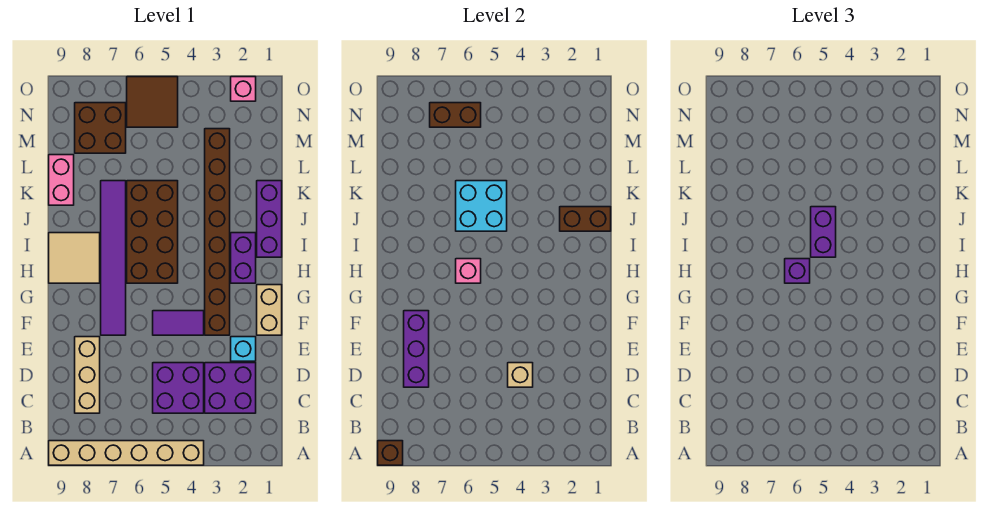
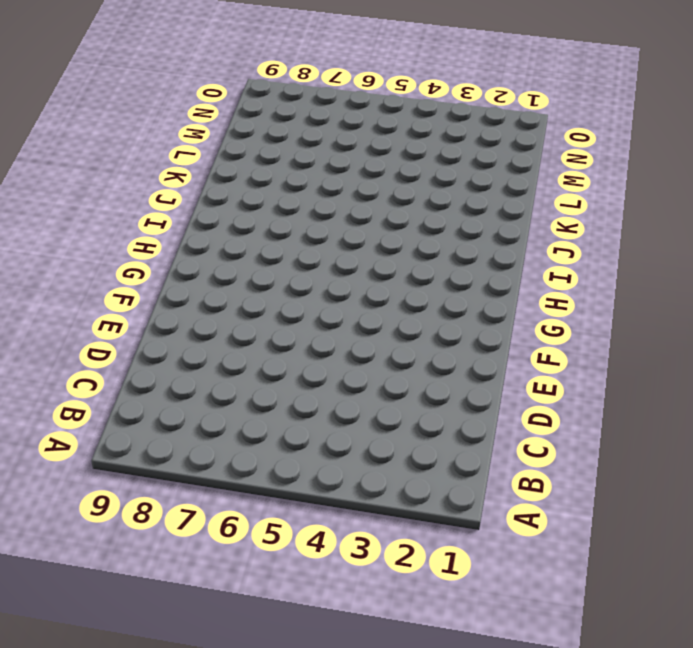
none -> tan brick A4:A9 level 1
none -> purple brick C2:D3 level 1
none -> purple brick C4:D5 level 1

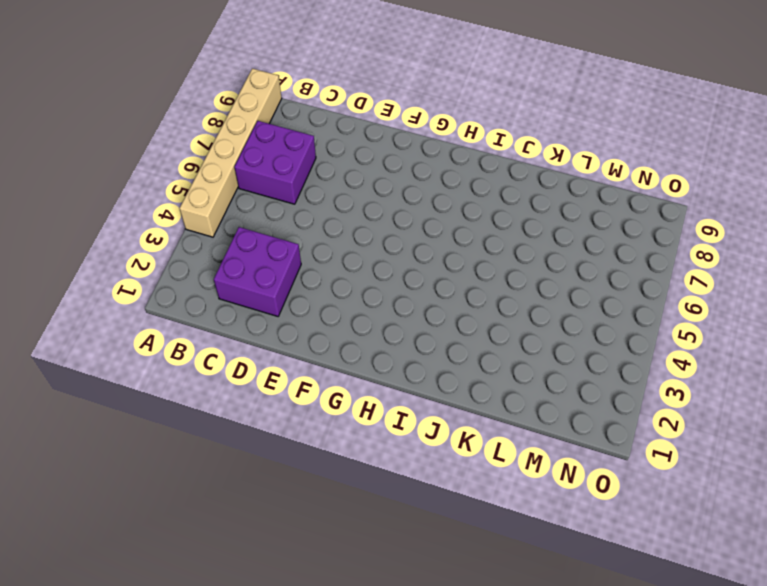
purple brick B6:C7 level 1 -> purple brick C4:D5 level 1
none -> tan brick C8:E8 level 1
none -> cyan brick E2 level 1
none -> tan brick F1:G1 level 1

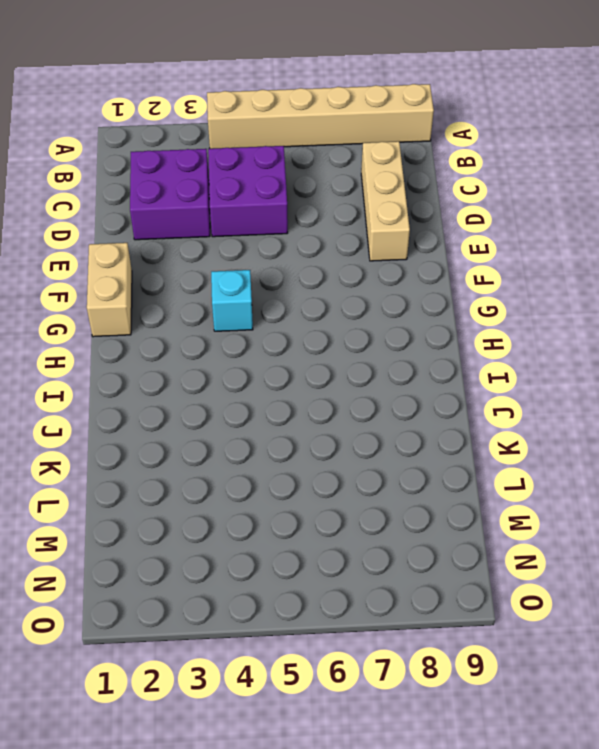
cyan brick G4 level 1 -> cyan brick E2 level 1
none -> brown brick F3:M3 level 1
none -> purple tile F4:F5 level 1
none -> purple tile F7:K7 level 1

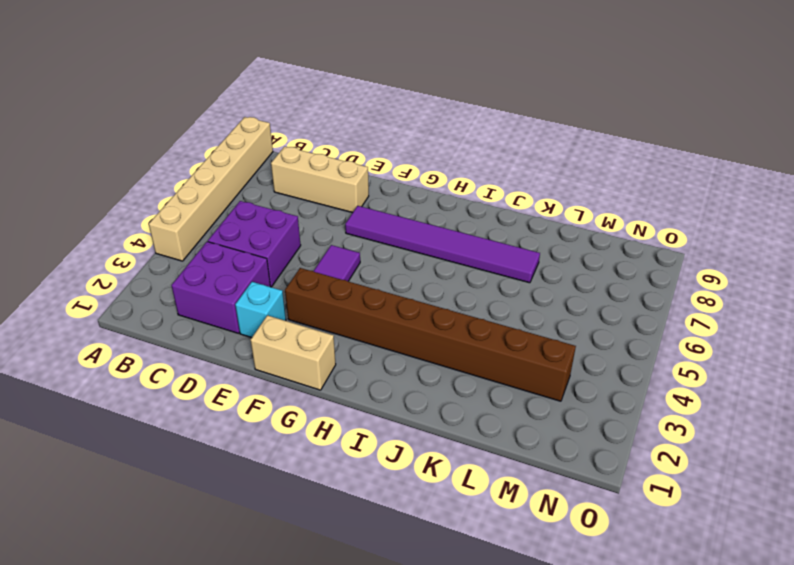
none -> purple brick H2:I2 level 1
none -> brown brick H5:K6 level 1
none -> tan tile H8:I9 level 1

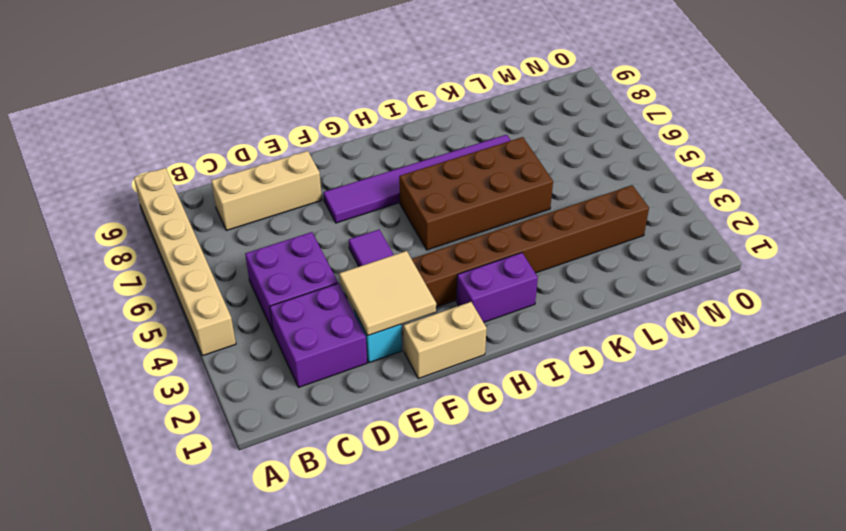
tan tile E2:F3 level 2 -> tan tile H8:I9 level 1
none -> purple brick I1:K1 level 1
none -> pink brick K9:L9 level 1
none -> brown brick M7:N8 level 1

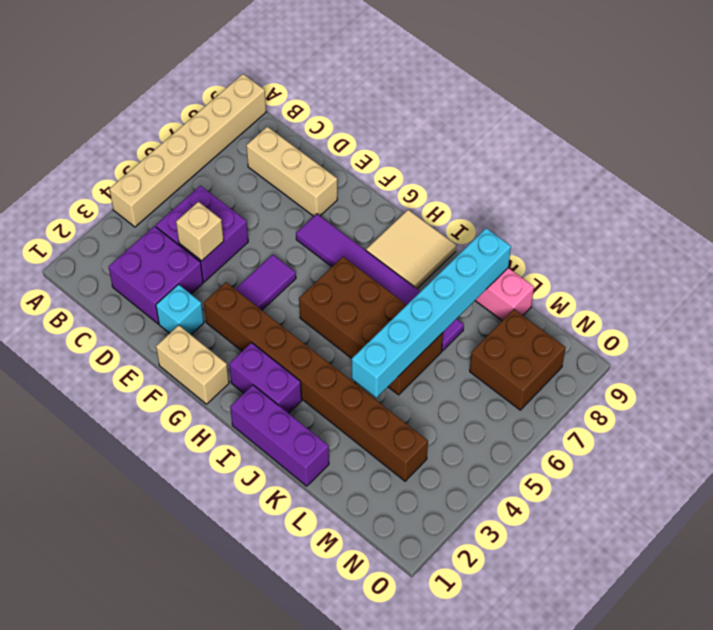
cyan brick K4:K9 level 2 -> cyan brick J5:K6 level 2
none -> brown tile N5:O6 level 1
none -> pink brick O2 level 1
none -> brown brick A9 level 2

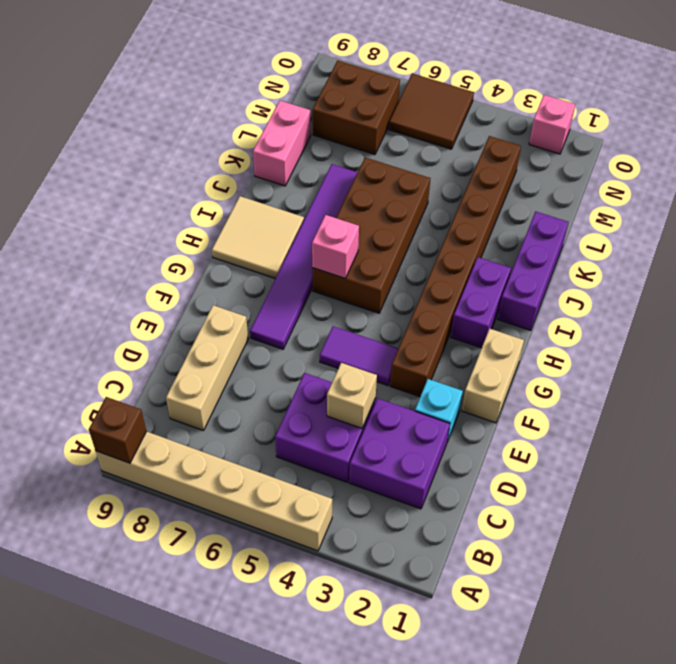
none -> purple brick D8:F8 level 2
none -> brown brick J1:J2 level 2
none -> cyan brick J5:K6 level 2

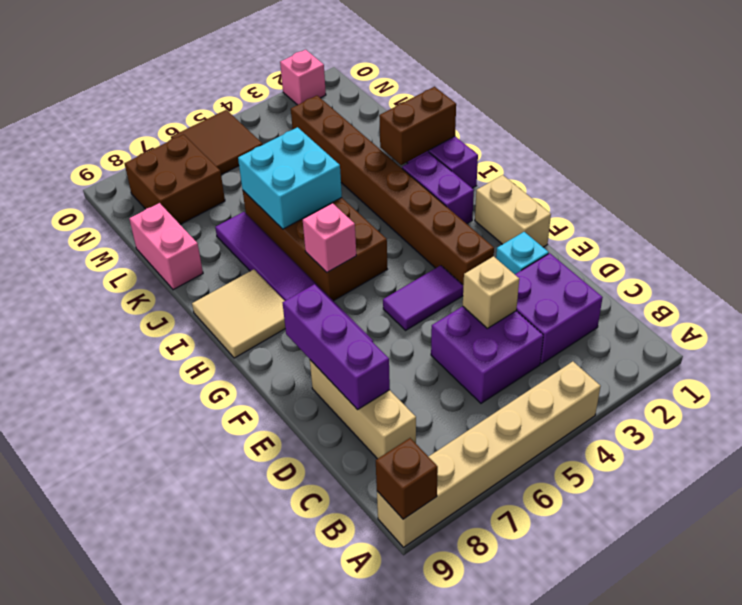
none -> brown brick N6:N7 level 2
none -> purple brick H6 level 3
none -> purple brick I5:J5 level 3

